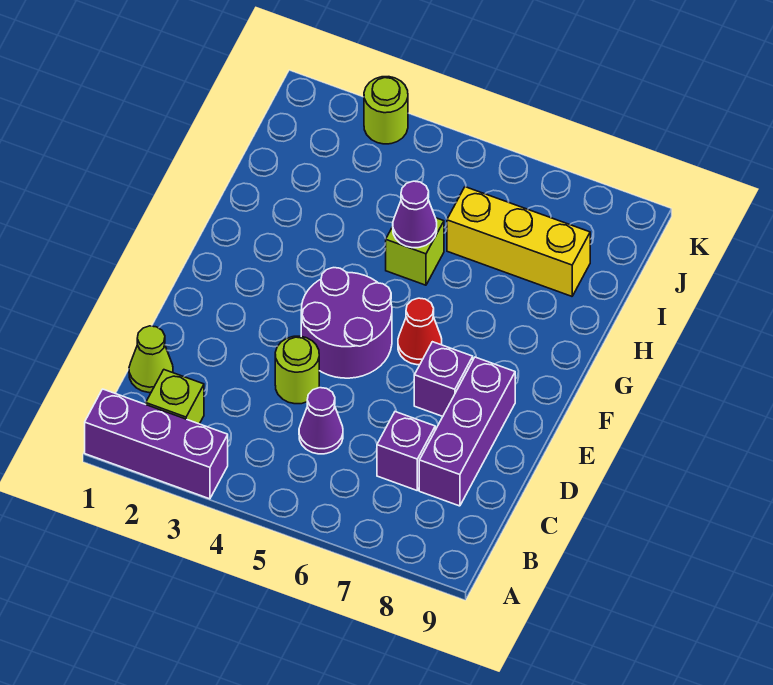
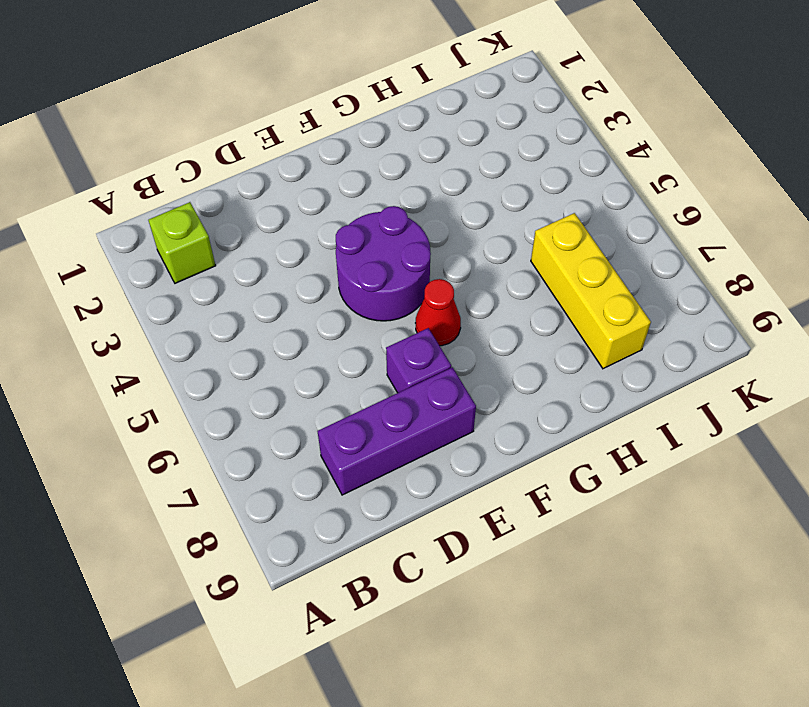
none -> purple brick A1:A3 level 1
none -> lime cone C1 level 1
none -> purple cone C5 level 1

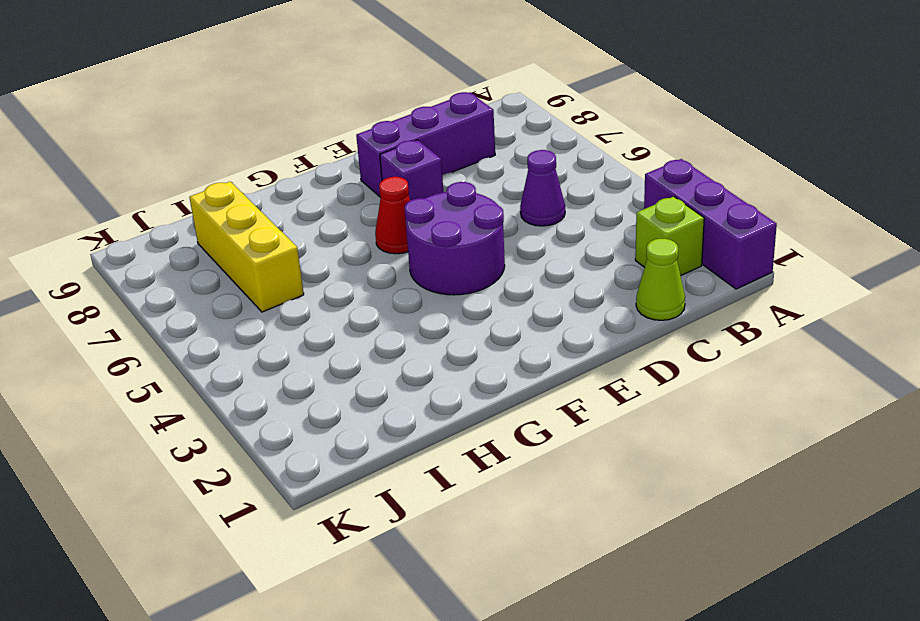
none -> purple brick C7 level 1
none -> lime round brick D4 level 1
none -> lime brick H5 level 1

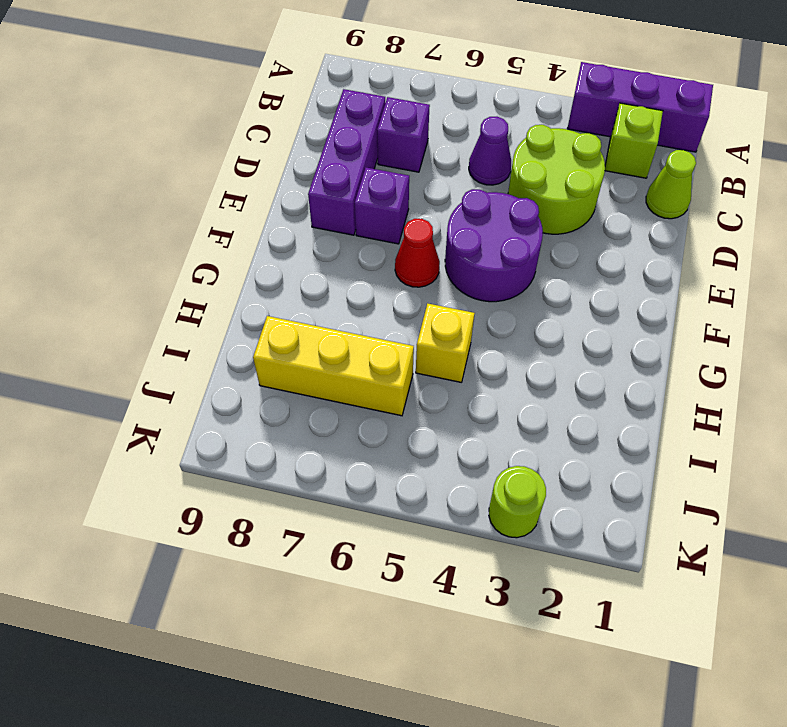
lime round brick C3:D4 level 1 -> lime round brick D4 level 1
yellow brick H5 level 1 -> lime brick H5 level 1
none -> purple cone H5 level 2

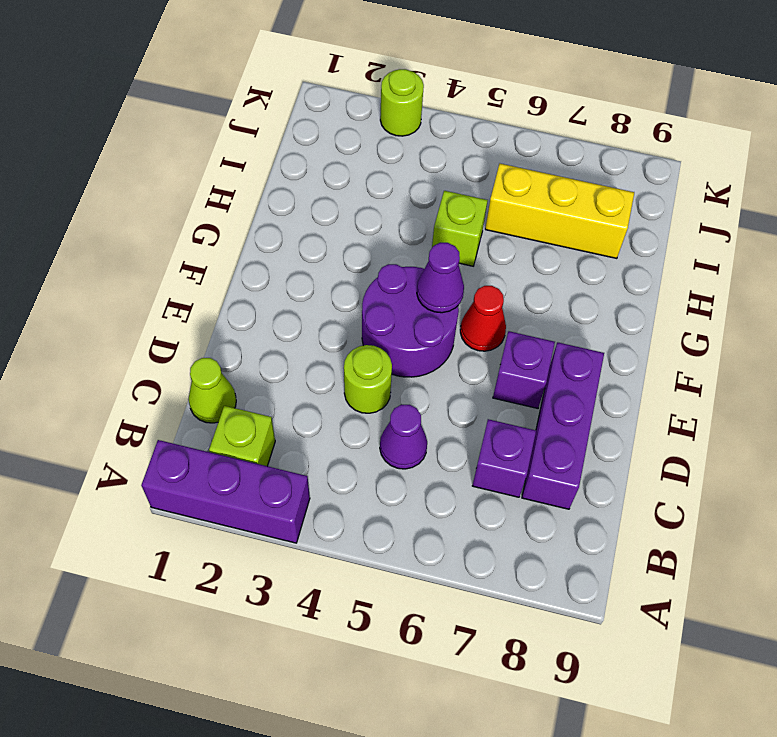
purple cone F5 level 2 -> purple cone H5 level 2

